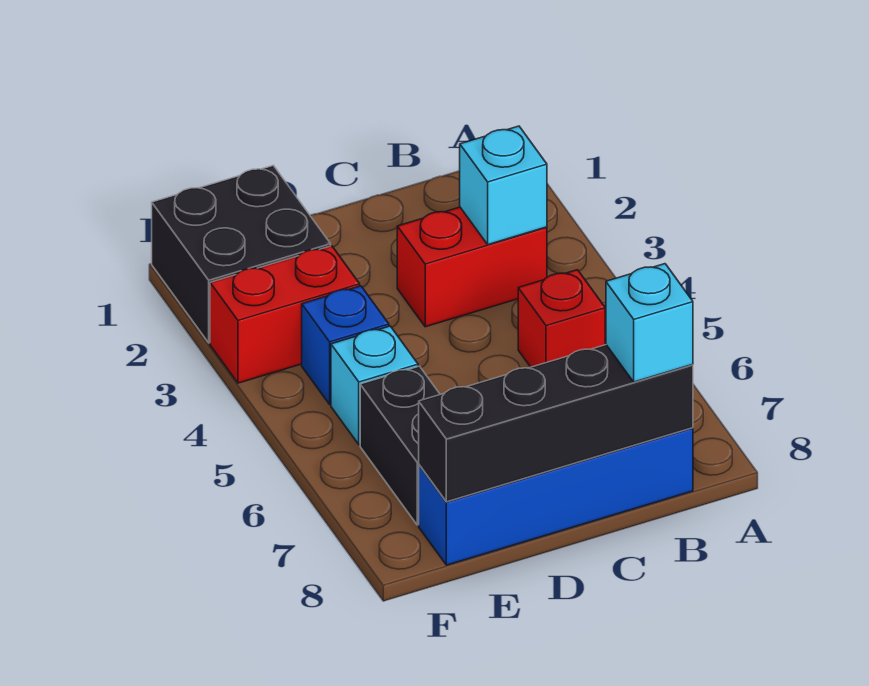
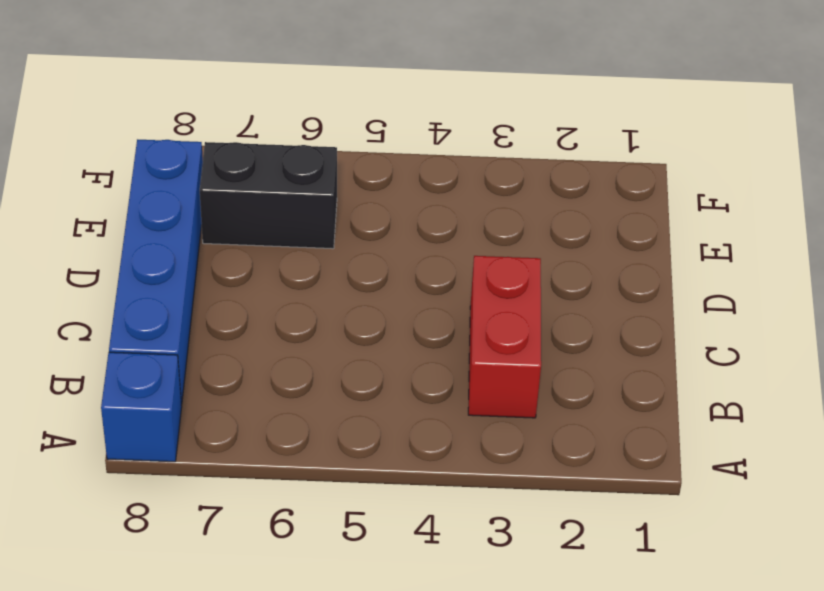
blue brick A8 level 1 -> blue brick E4 level 1
none -> red brick B5 level 1
none -> black brick E1:F2 level 1

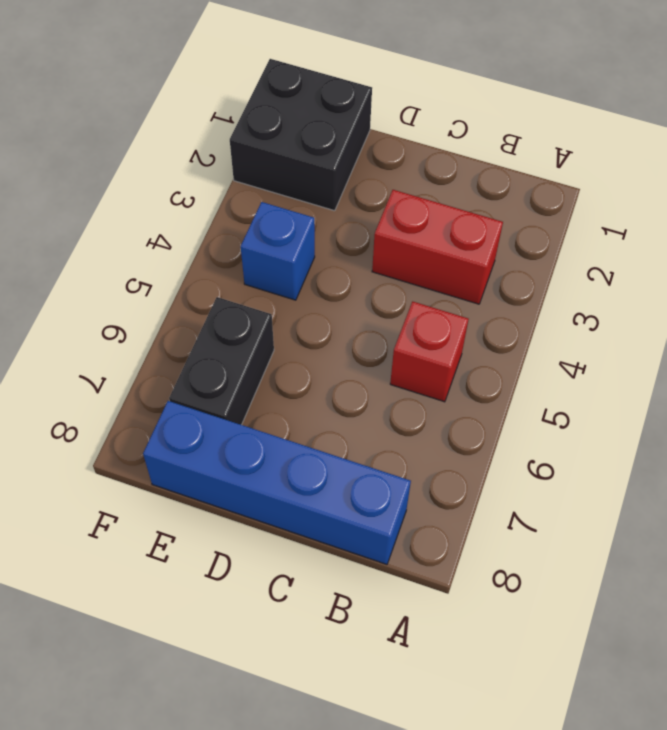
none -> red brick E3:F3 level 1
none -> cyan brick E5 level 1

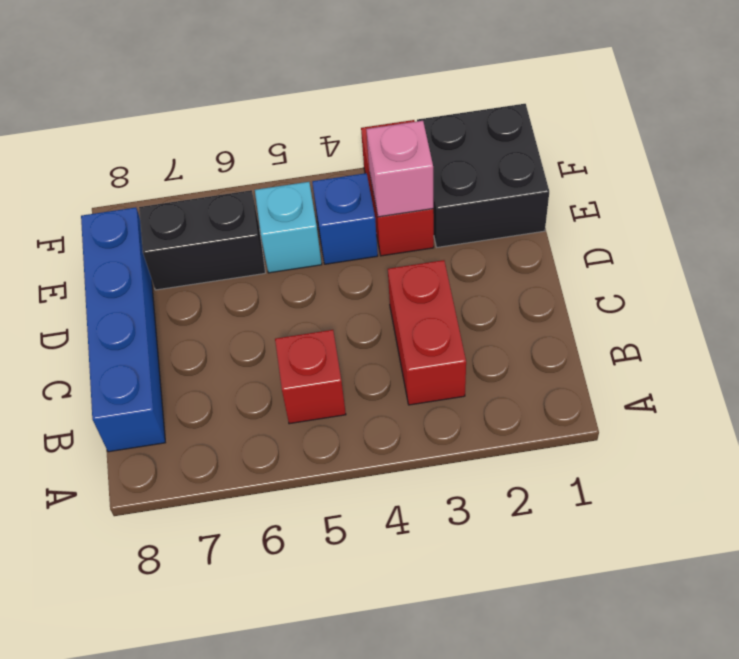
pink brick E3 level 2 -> none
none -> cyan brick B3 level 2
none -> black brick B8:E8 level 2

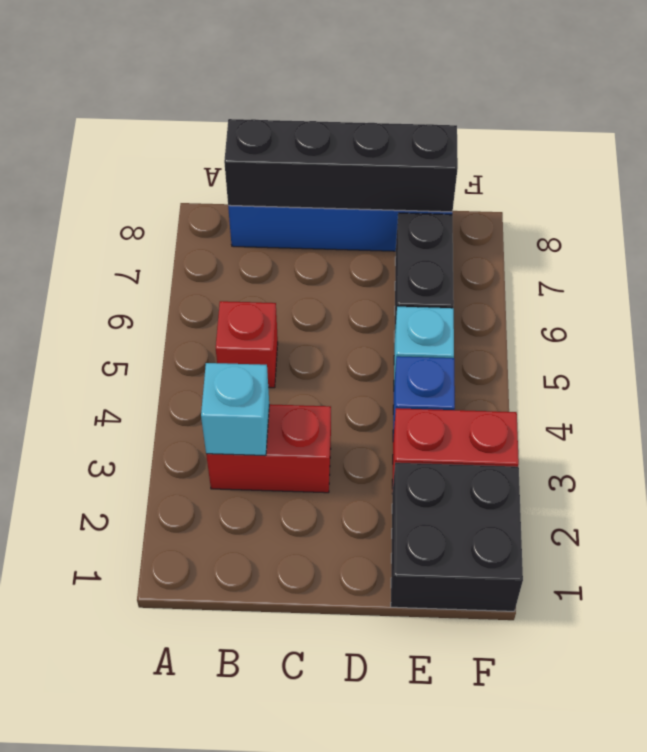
none -> cyan brick B8 level 3

